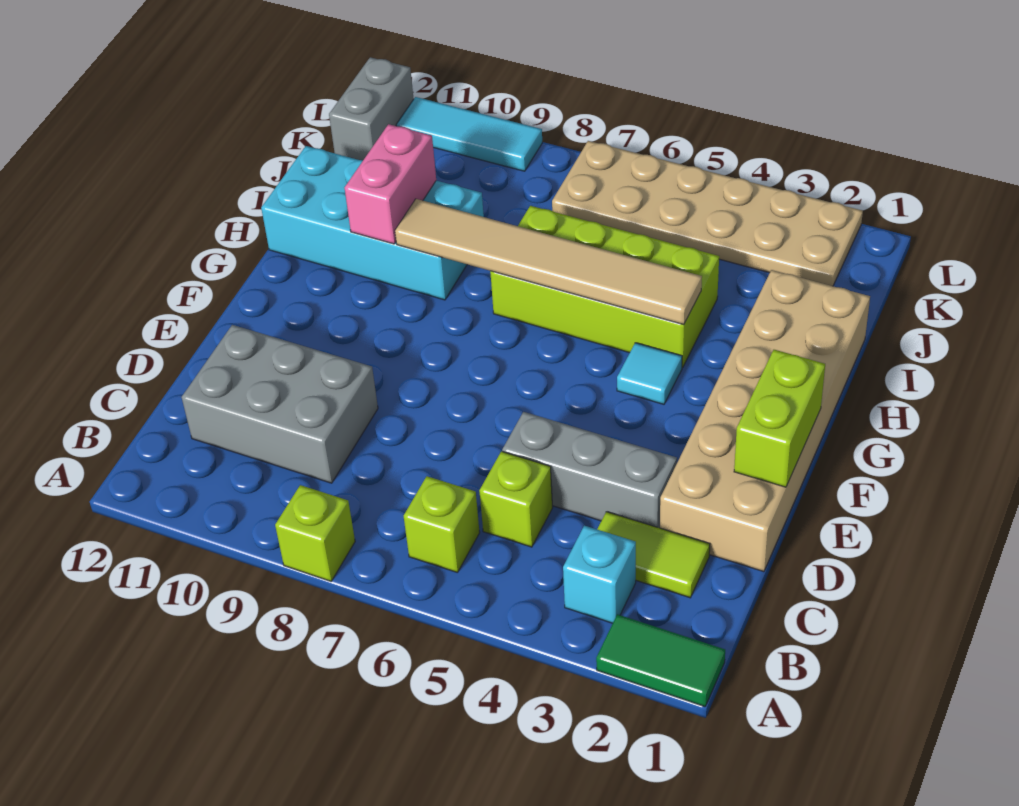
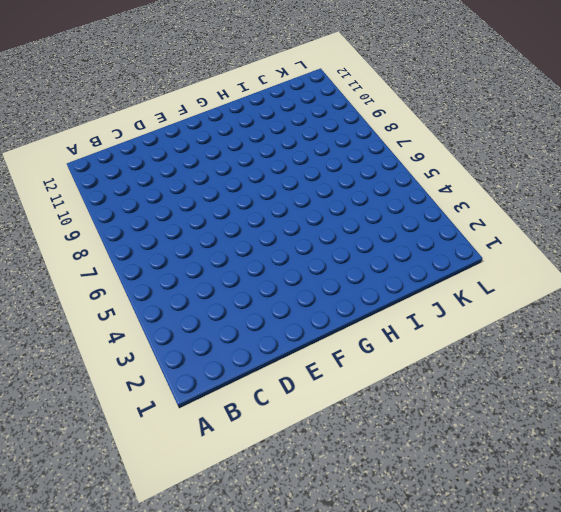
none -> green tile A1:A2 level 1
none -> lime brick A8 level 1
none -> cyan brick B3 level 1

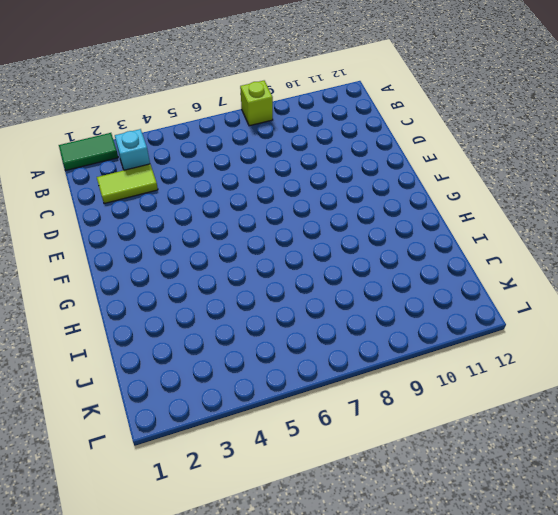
none -> lime brick B6 level 1
none -> lime brick C5 level 1
none -> grey brick C9:D11 level 1

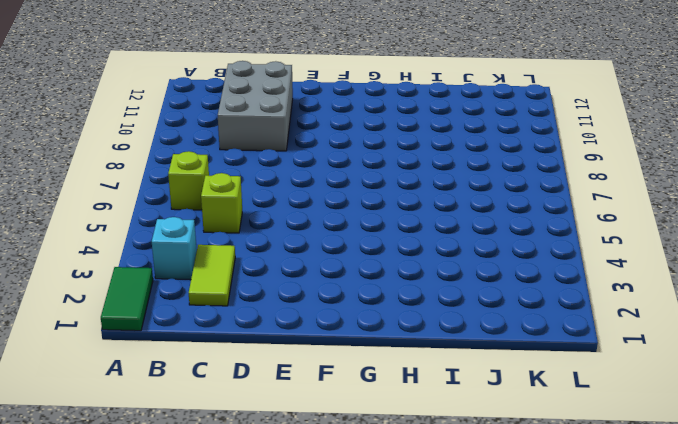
none -> lime brick A8 level 1
none -> tan brick D1:I2 level 1
none -> grey brick D3:D5 level 1

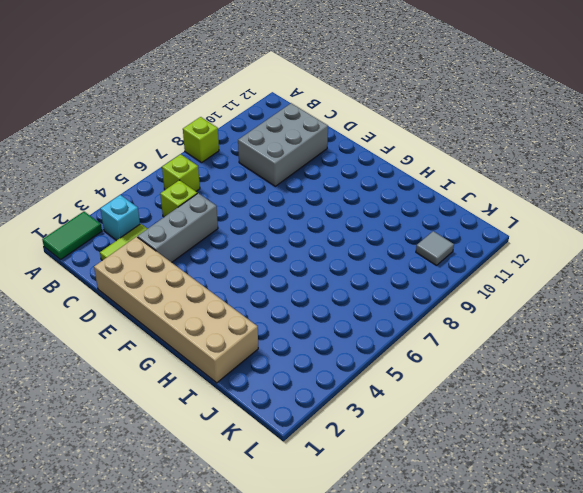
grey tile K10 level 1 -> none
none -> cyan tile G4 level 1
none -> lime brick H4:I7 level 1
none -> cyan brick H9:I12 level 1

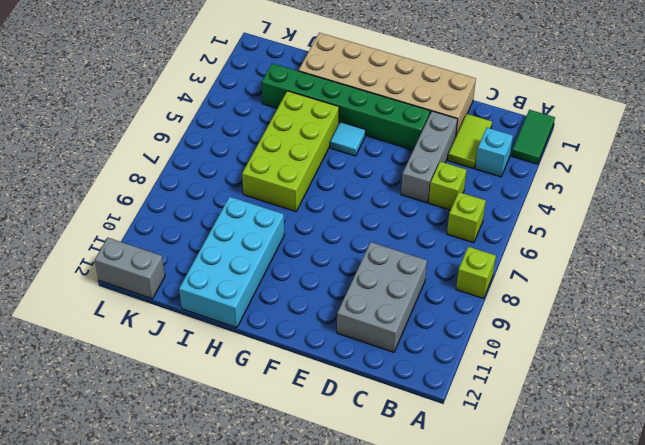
green brick E3:J3 level 1 -> none
none -> tan plate K2:L7 level 1
none -> cyan tile L9:L11 level 1
none -> lime brick E1:F1 level 2

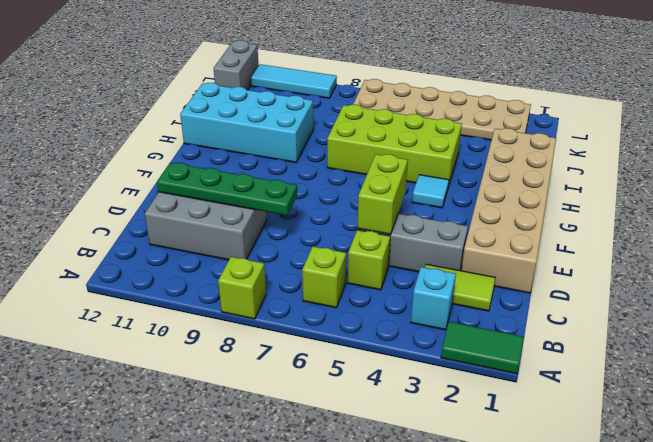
lime brick D5:E5 level 2 -> lime brick E1:F1 level 2
green plate D8:D11 level 2 -> none
none -> tan tile H4:H9 level 2
none -> pink brick H10:I10 level 2

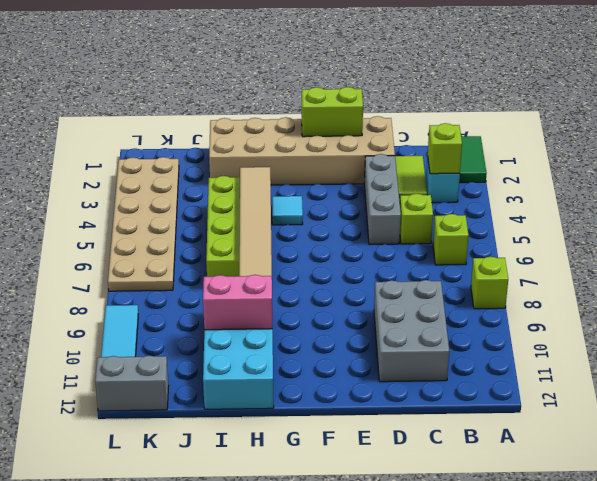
lime brick B3 level 2 -> none

